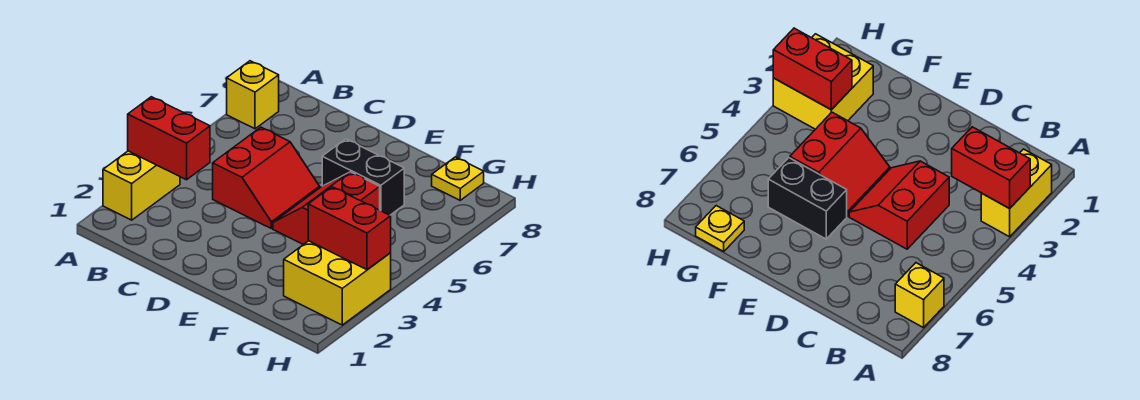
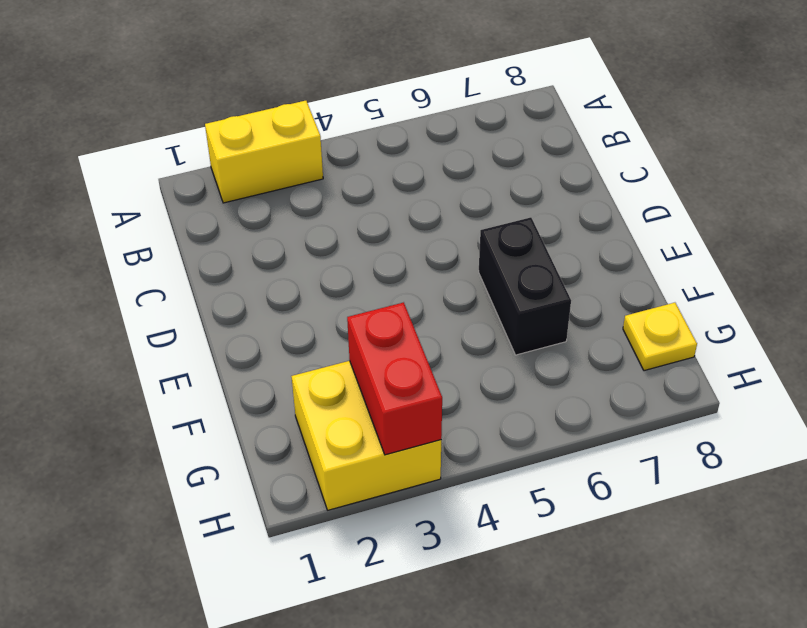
none -> yellow brick A7 level 1
none -> red slope C4:D5 level 1 top C

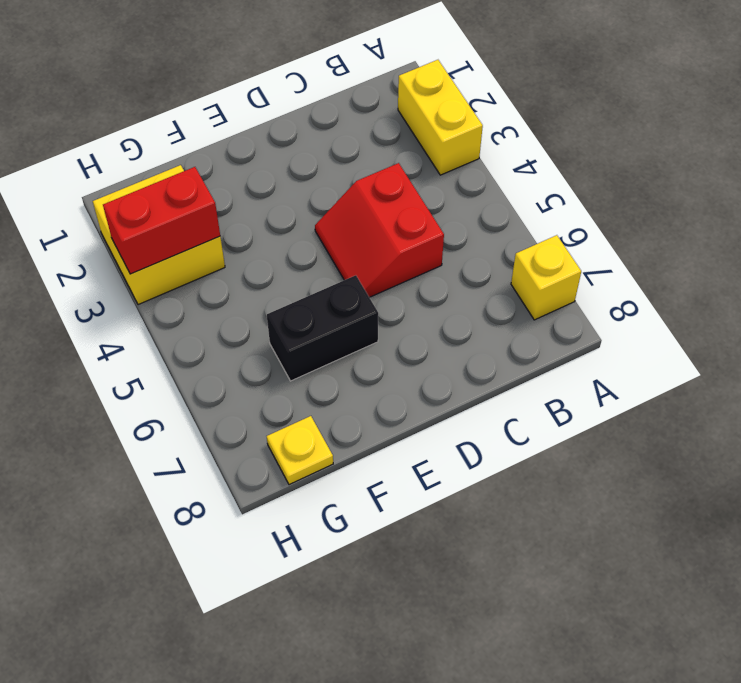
none -> red slope E4:F5 level 1 top F
none -> red brick A3:B3 level 2

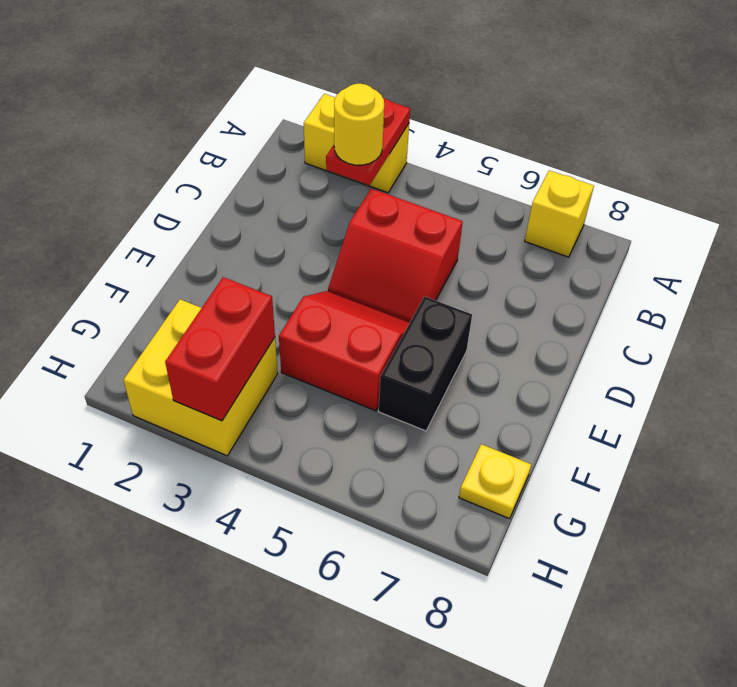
red plate A3:B3 level 2 -> red brick A3:B3 level 2
yellow round brick B3 level 3 -> none

